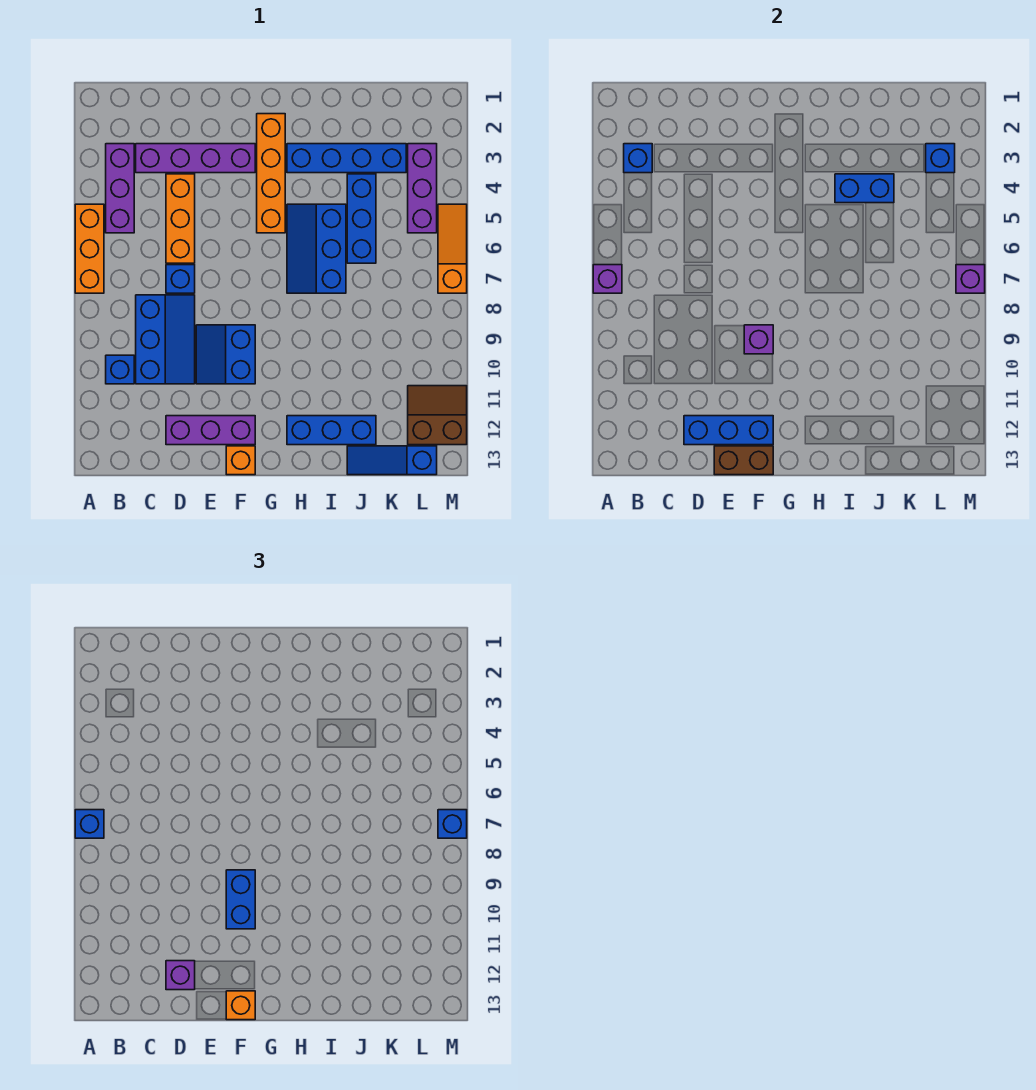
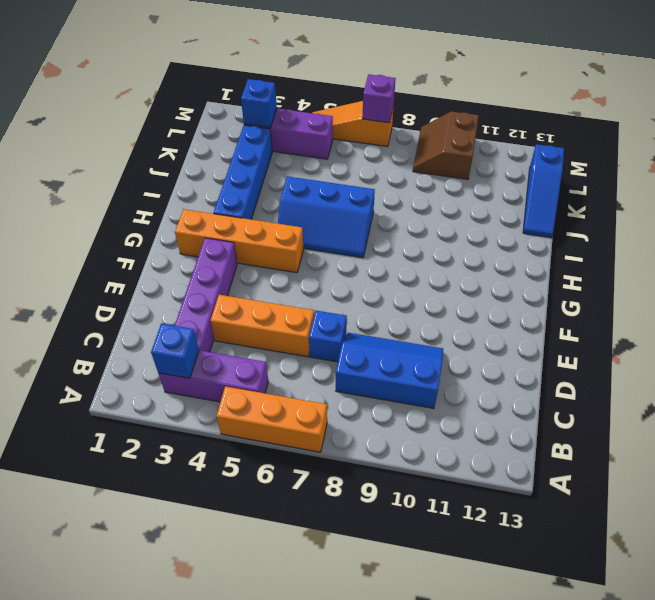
brown slope L9:M10 level 1 top 10 -> brown slope L11:M12 level 1 top 12
none -> blue brick B10 level 1
none -> purple brick D12:F12 level 1
none -> blue slope E9:F10 level 1 top F
none -> orange brick F13 level 1

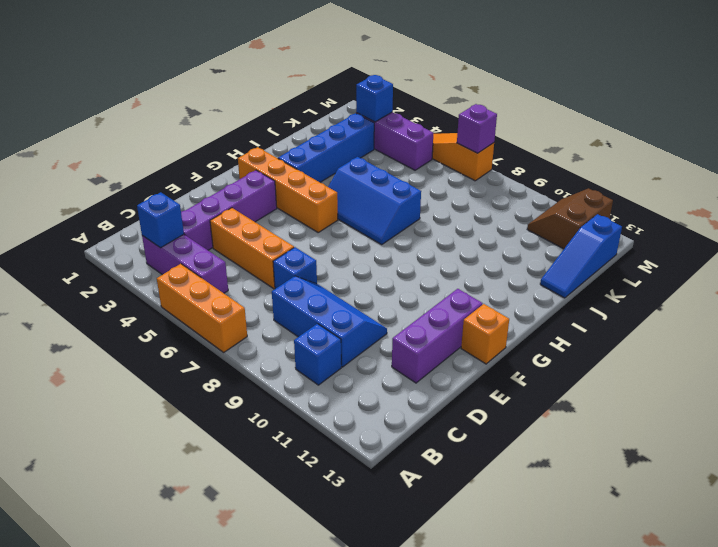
none -> blue slope E9:F10 level 1 top F
none -> blue brick H12:J12 level 1
none -> blue brick J4:J6 level 1
none -> purple brick A7 level 2

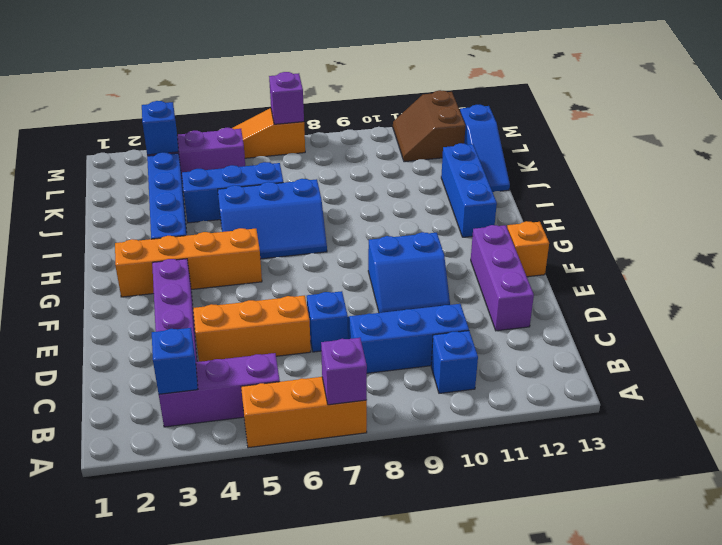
none -> blue brick D12:F12 level 2
none -> brown brick E13:F13 level 2
none -> purple brick F9 level 2
none -> blue brick I4:J4 level 2

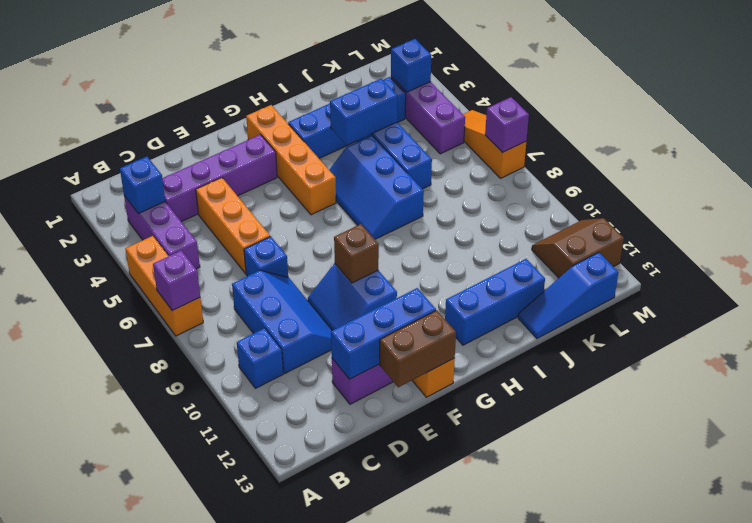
brown brick F9 level 2 -> purple brick F9 level 2
none -> blue brick A7 level 3
none -> purple brick D12 level 3
none -> blue brick F9:F10 level 3
none -> orange brick F13 level 3

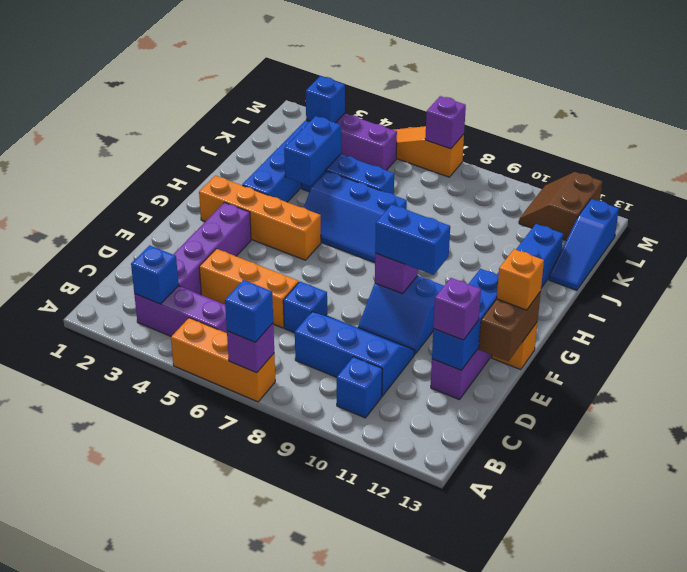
none -> blue brick M7 level 3

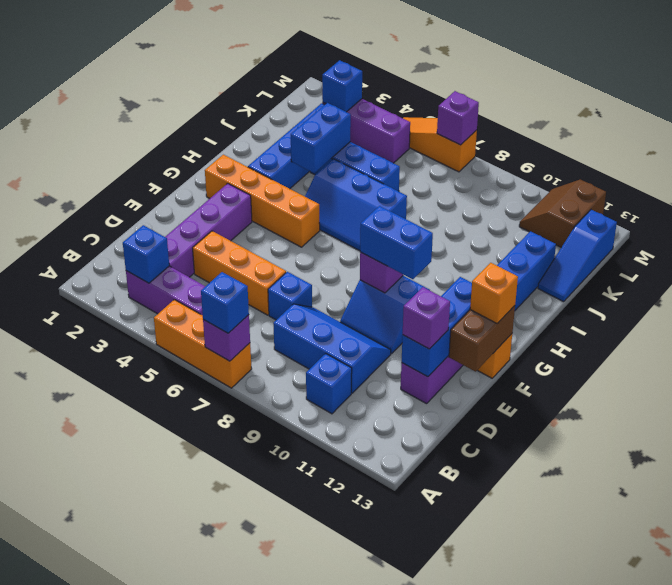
none -> blue brick M7 level 3

